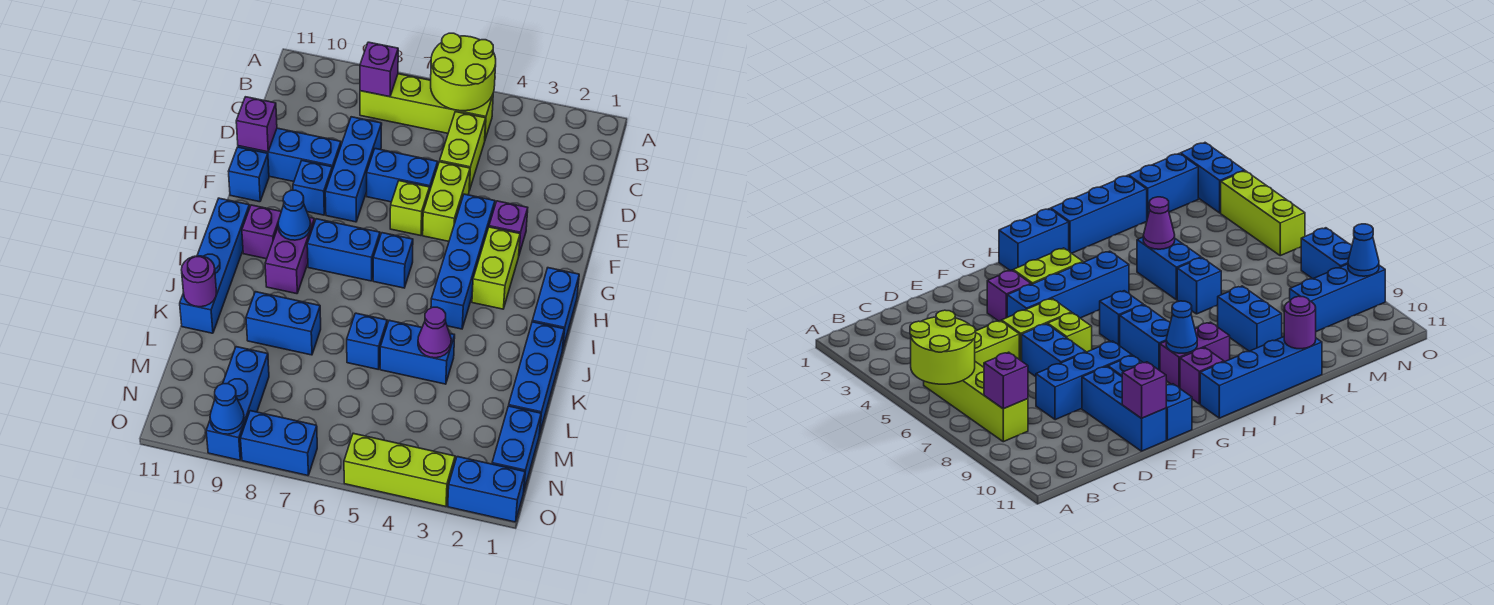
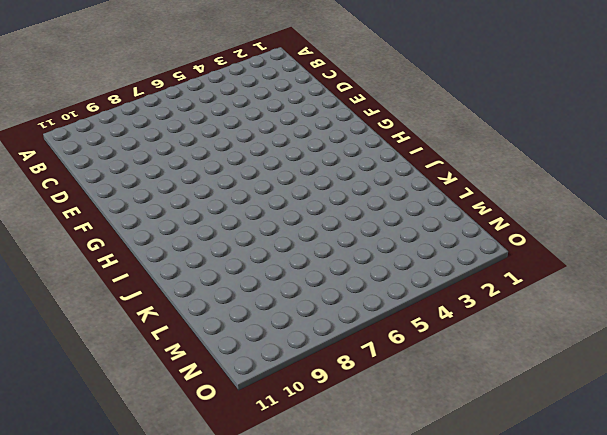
none -> lime brick B5:B8 level 1
none -> lime brick C5:D5 level 1
none -> blue brick D8:F8 level 1
none -> lime brick E5:F5 level 1

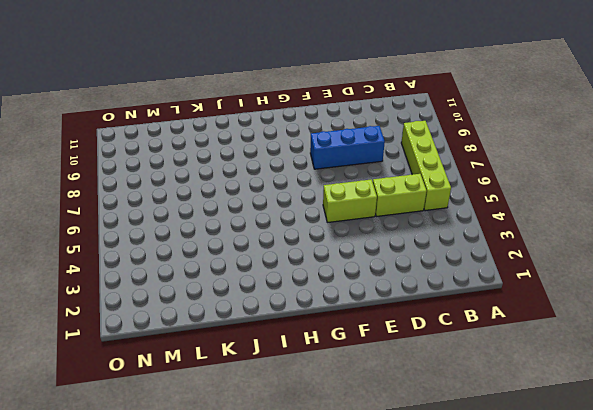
none -> blue brick E6:E7 level 1
none -> blue brick E9:E11 level 1
none -> purple brick F3 level 1
none -> blue brick F4:I4 level 1

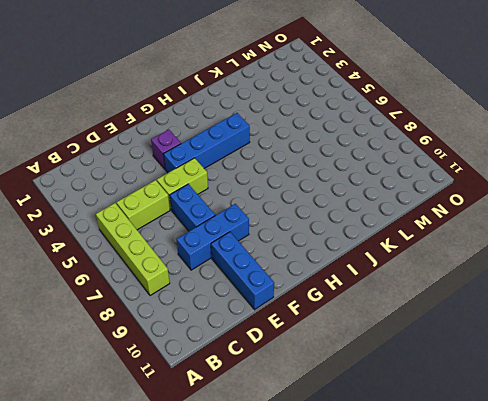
none -> lime brick F6 level 1
none -> blue brick F9 level 1
none -> blue brick F11 level 1
none -> lime brick G3:H3 level 1

